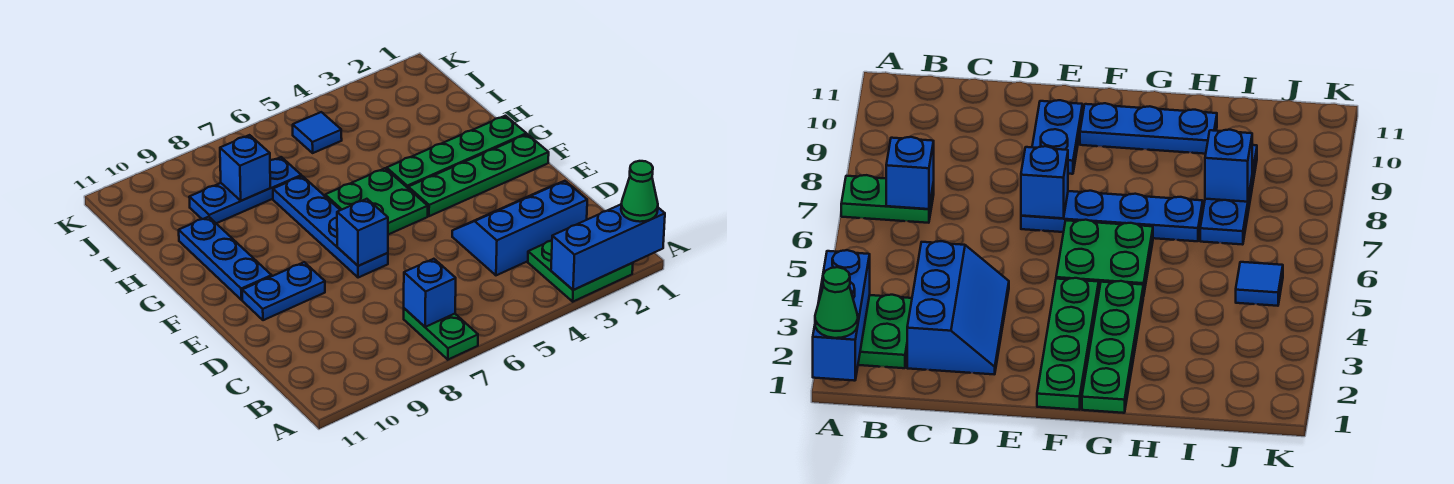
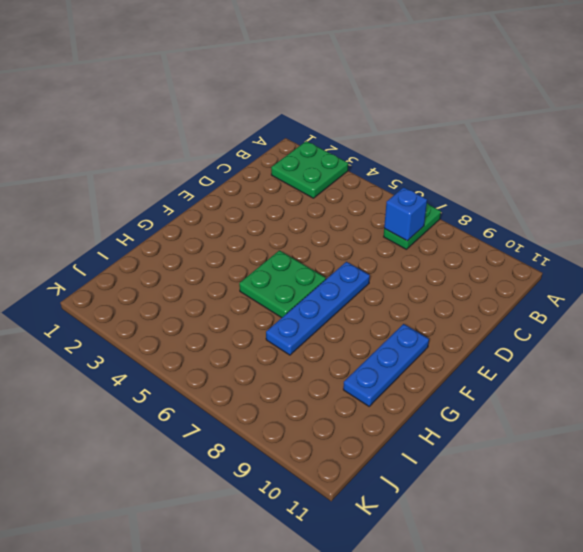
none -> blue slope C2:D4 level 1 top C
none -> blue plate E9:E10 level 1
none -> green plate F1:F4 level 1

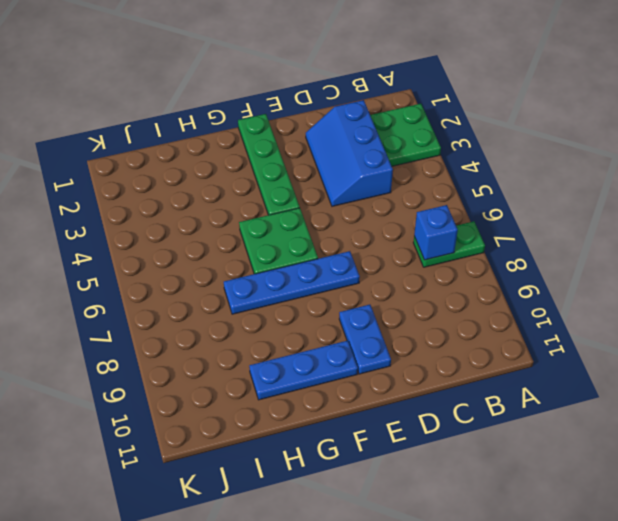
none -> green plate G1:G4 level 1
none -> blue plate I7:I9 level 1
none -> blue tile J5 level 1

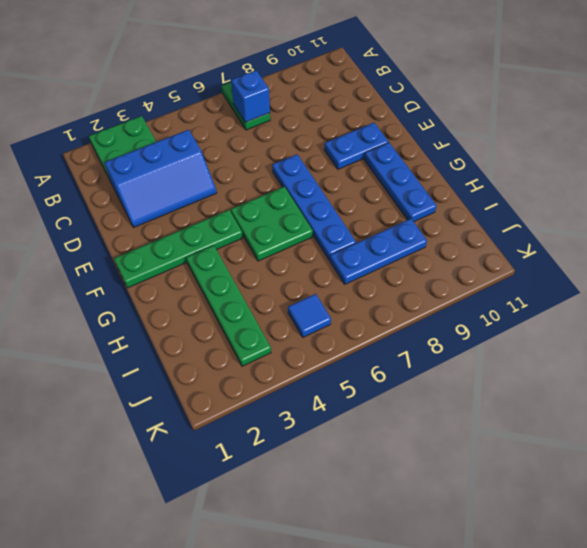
green plate G3:J3 level 1 -> green plate G1:G4 level 1
none -> blue brick A1:A3 level 2
none -> blue brick E7 level 2
none -> blue brick I8 level 2

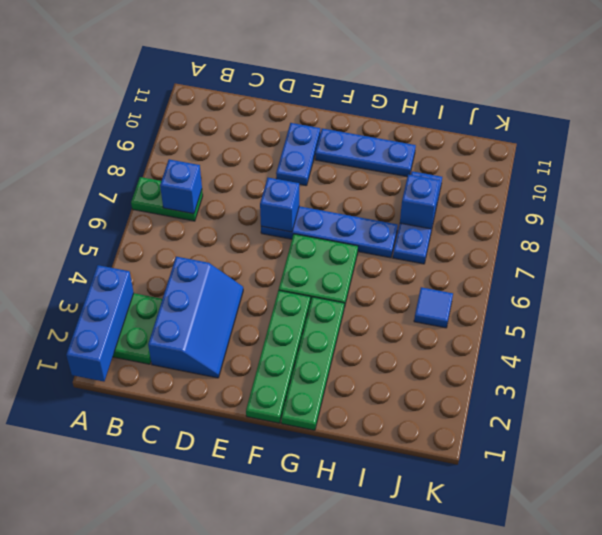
none -> green cone A1 level 3

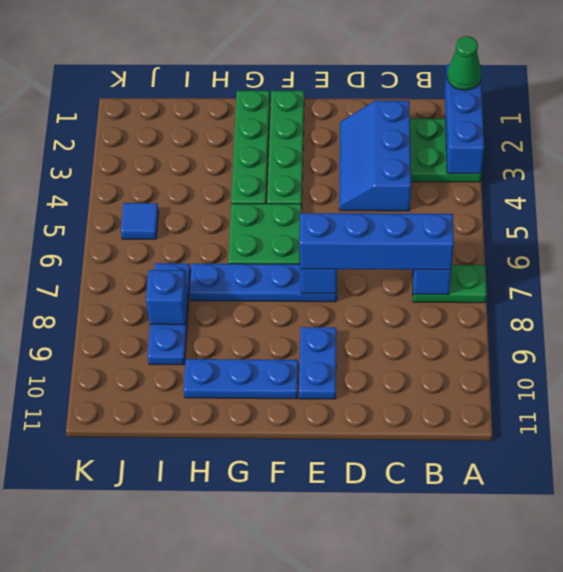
blue brick B7:E7 level 3 -> none

